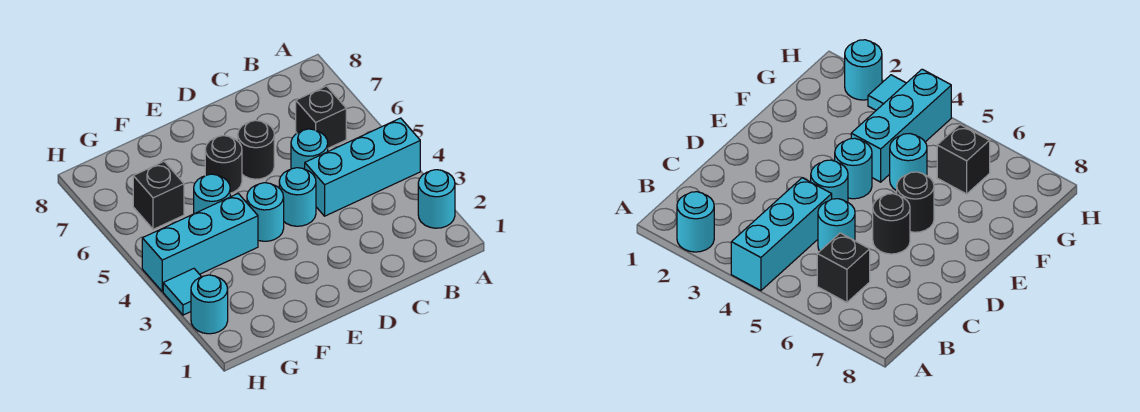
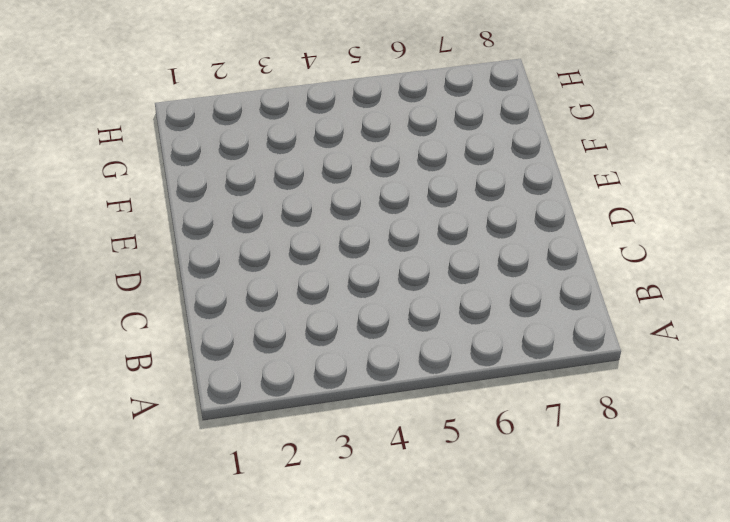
none -> cyan round brick A2 level 1
none -> cyan brick A4:C4 level 1
none -> black brick B6 level 1

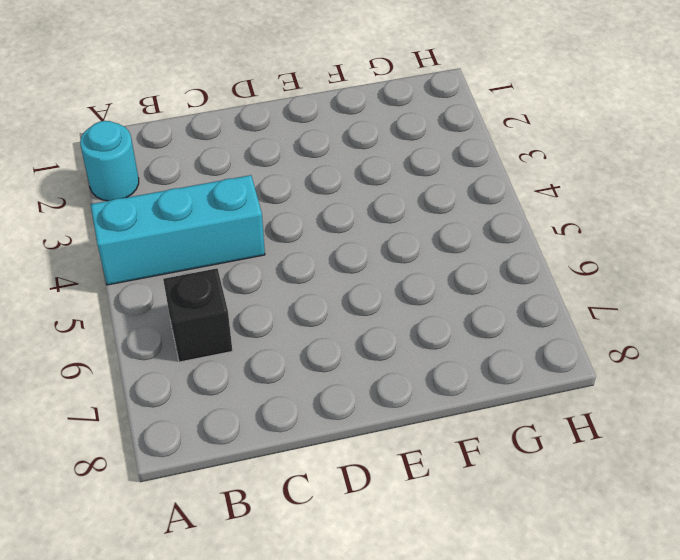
none -> cyan round brick C5 level 1
none -> cyan round brick D4 level 1
none -> black round brick D6 level 1

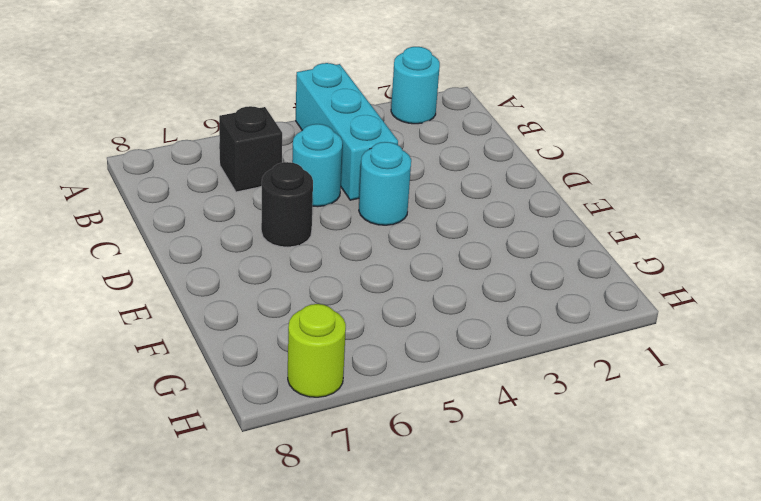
lime round brick H7 level 1 -> none
none -> cyan round brick E4 level 1
none -> black round brick E6 level 1
none -> cyan brick F4:H4 level 1

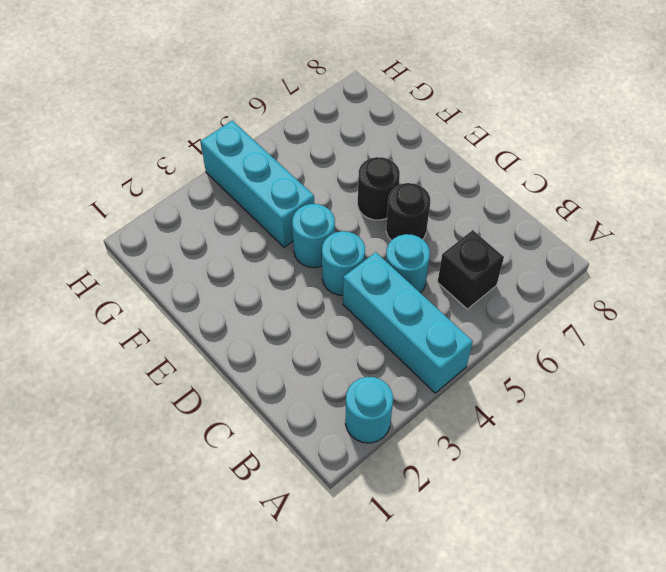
none -> cyan round brick F5 level 1
none -> black brick G6 level 1
none -> cyan round brick H2 level 1

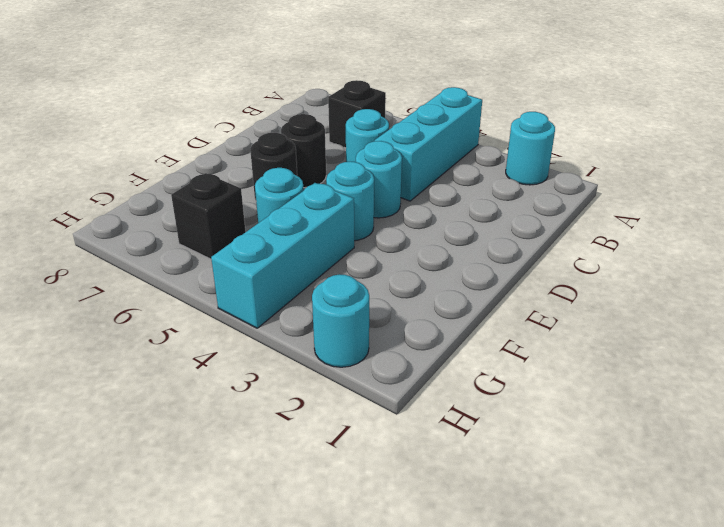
none -> cyan tile H3 level 1

